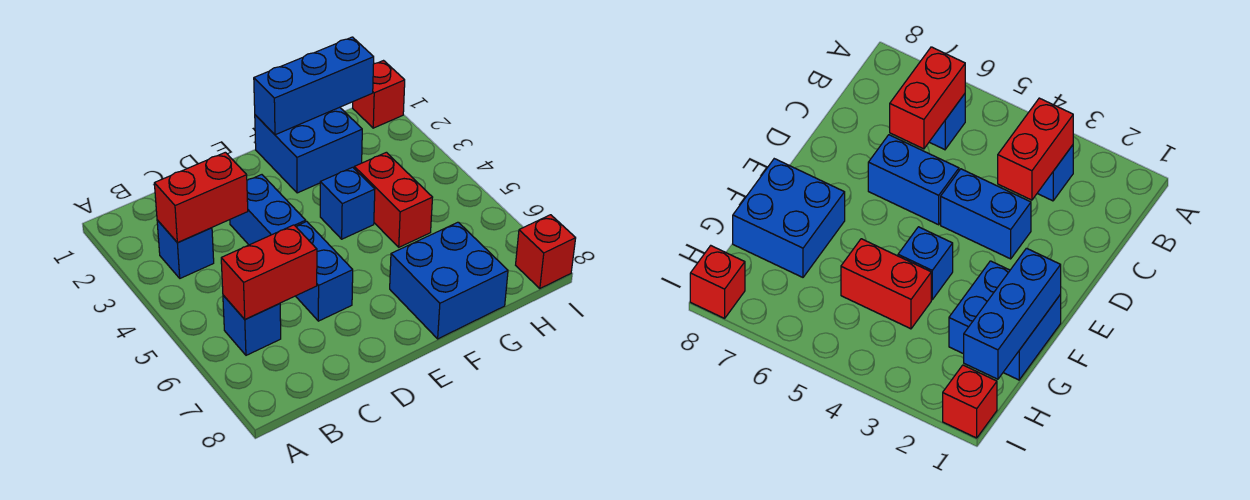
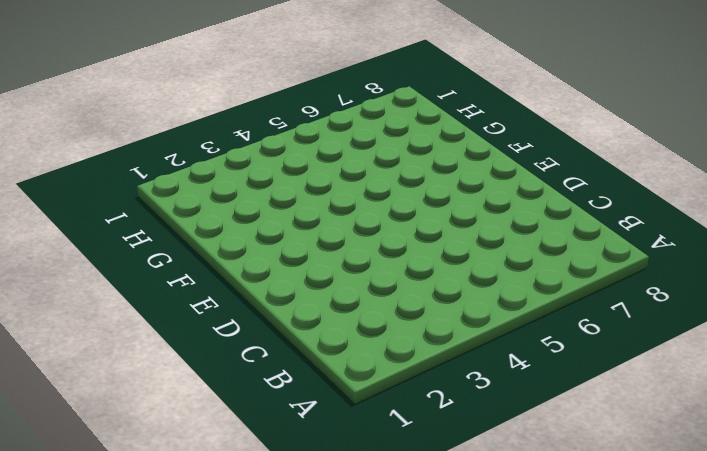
none -> blue brick B3 level 1
none -> blue brick B6 level 1
none -> blue brick D3:D4 level 1

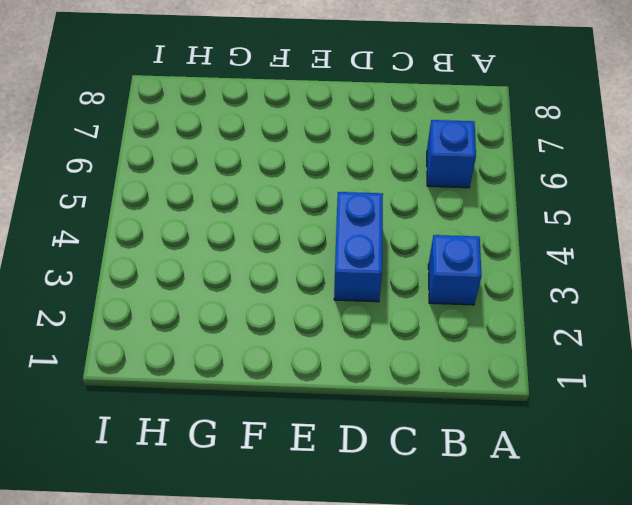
none -> blue brick D5:D6 level 1
none -> blue brick F1:G2 level 1
none -> blue brick F4 level 1

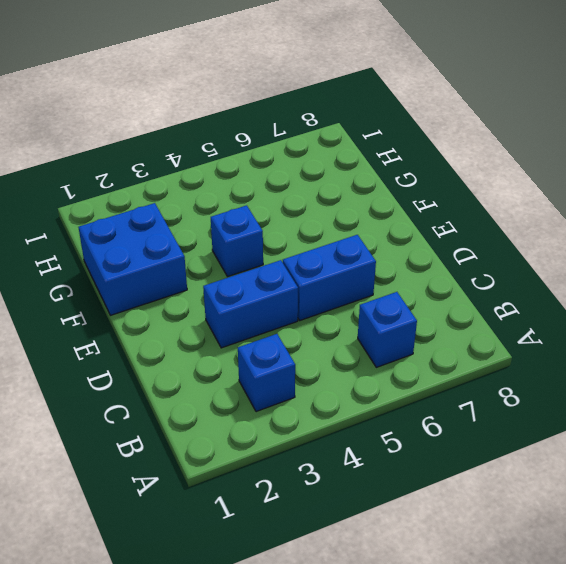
none -> blue brick F7:G8 level 1
none -> red brick G4:G5 level 1
none -> red brick I1 level 1

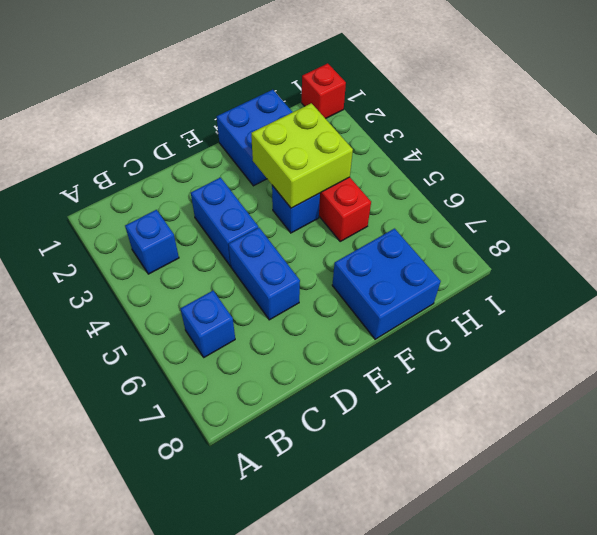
lime brick F3:G4 level 2 -> none
none -> red brick I8 level 1
none -> red brick B3:C3 level 2
none -> red brick B6:C6 level 2

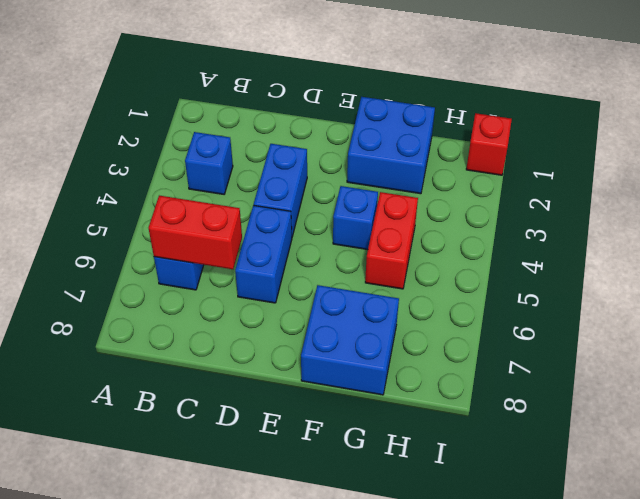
none -> red brick I8 level 1
none -> red brick B3:C3 level 2
none -> blue brick F1:H1 level 2

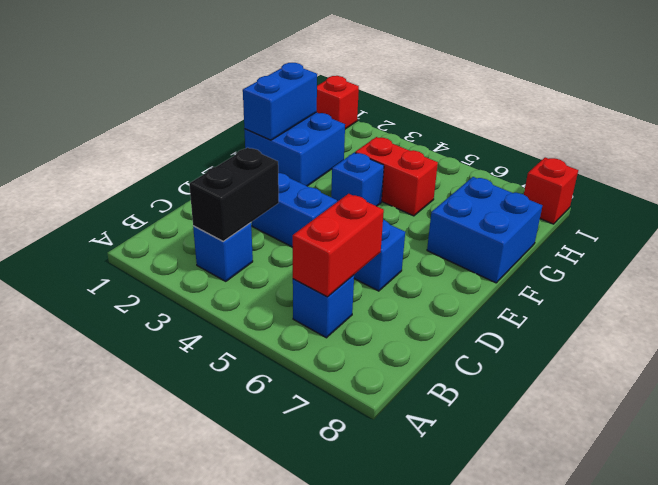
black brick B3:C3 level 2 -> red brick B3:C3 level 2
blue brick F1:G1 level 2 -> blue brick F1:H1 level 2

